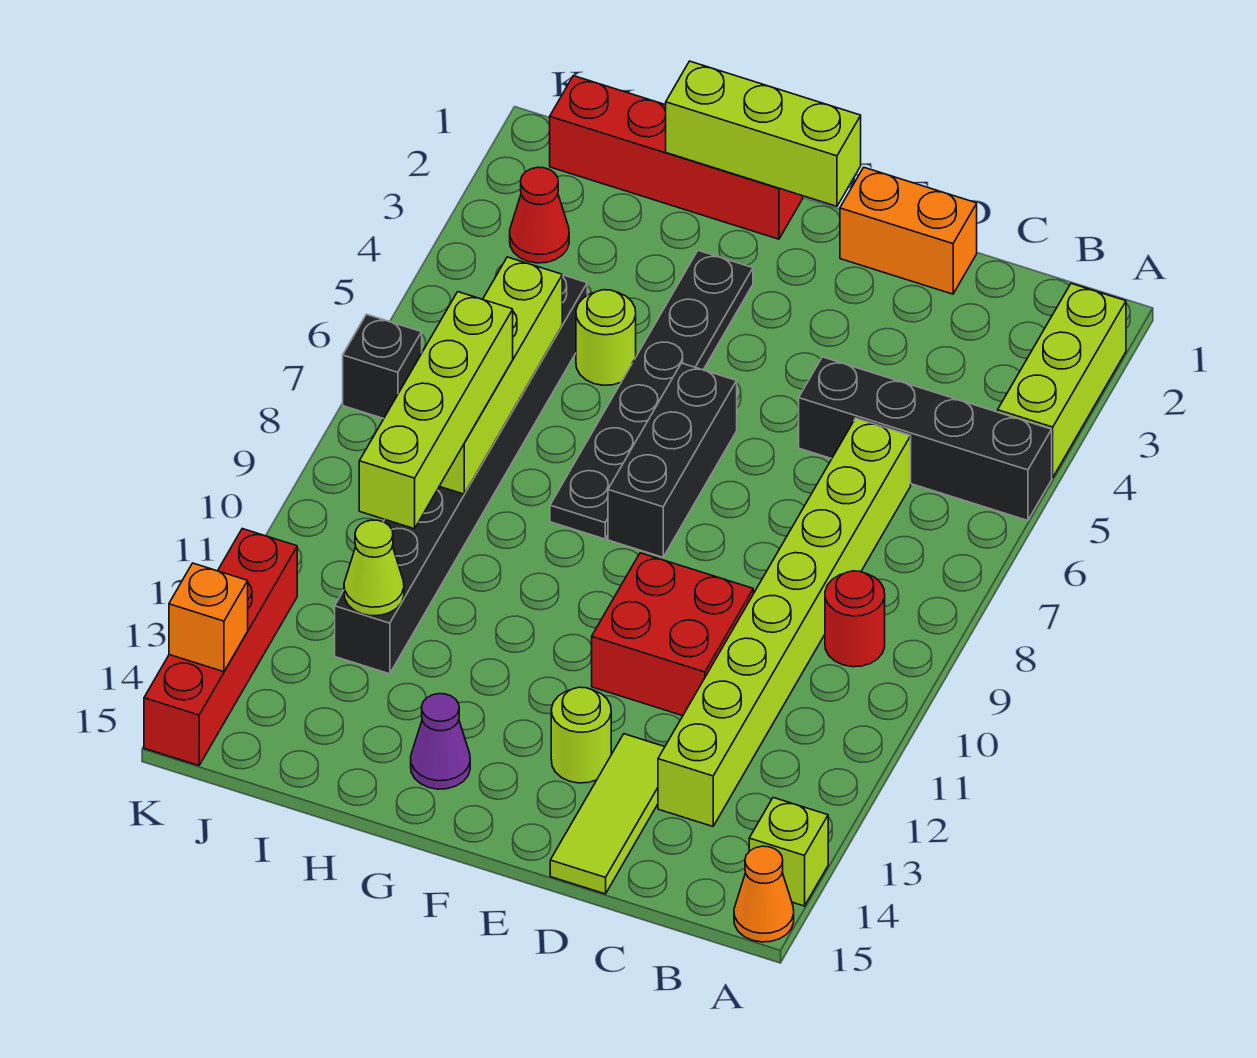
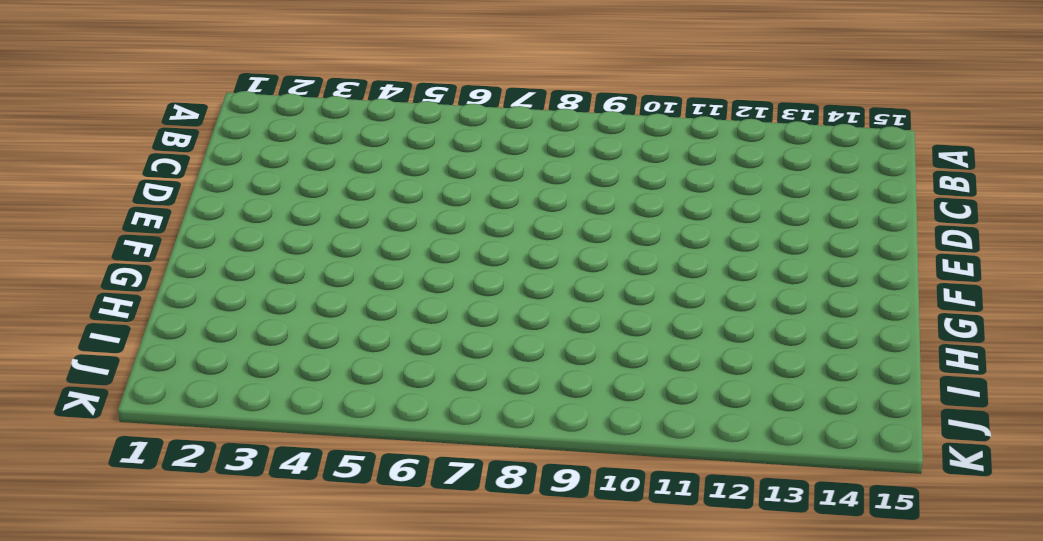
none -> lime brick A2:A4 level 1
none -> black brick A5:D5 level 1
none -> lime brick A14 level 1

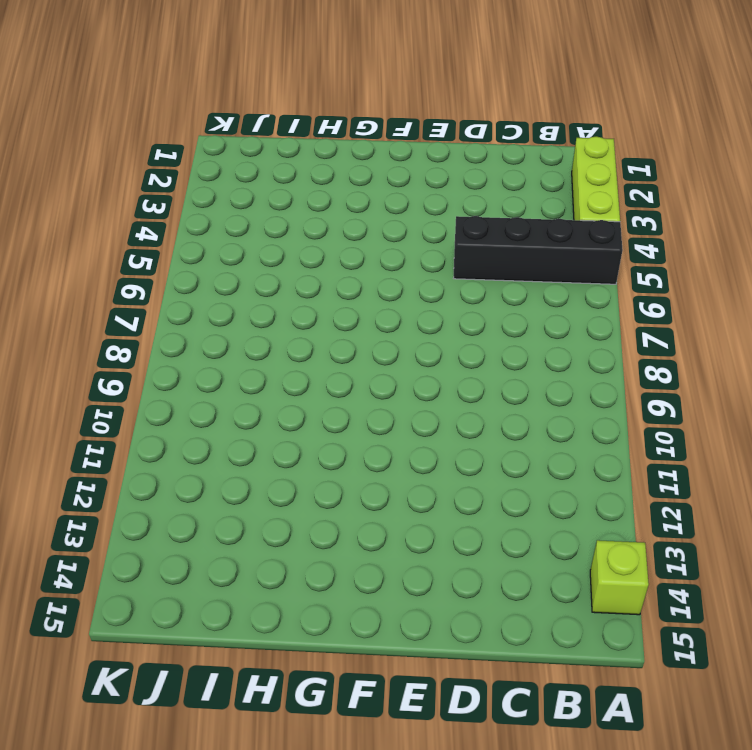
none -> orange cone A15 level 1
none -> red round brick B9 level 1
none -> lime brick C6:C13 level 1

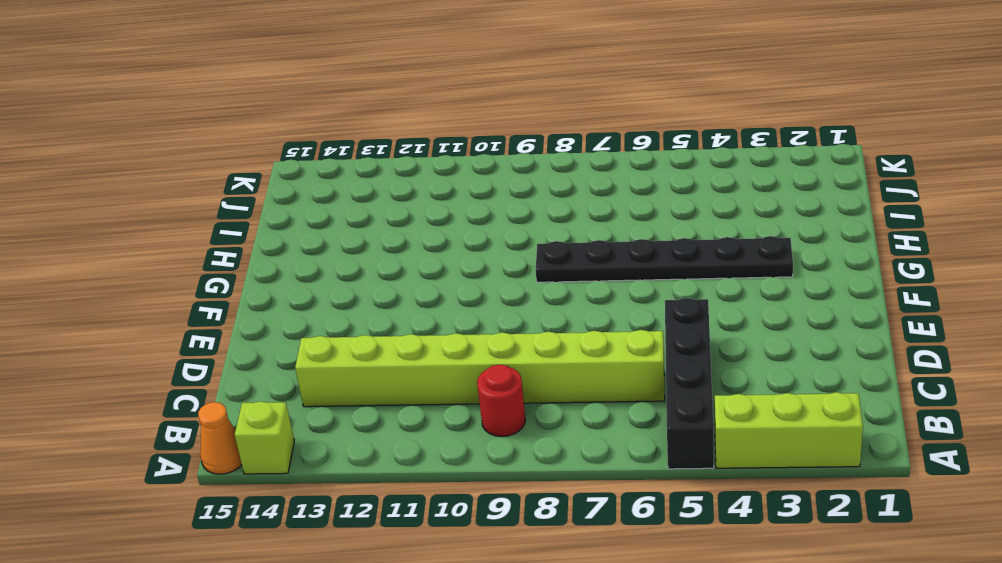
none -> orange brick D1:E1 level 1
none -> red brick D10:E11 level 1
none -> lime tile D13:D15 level 1

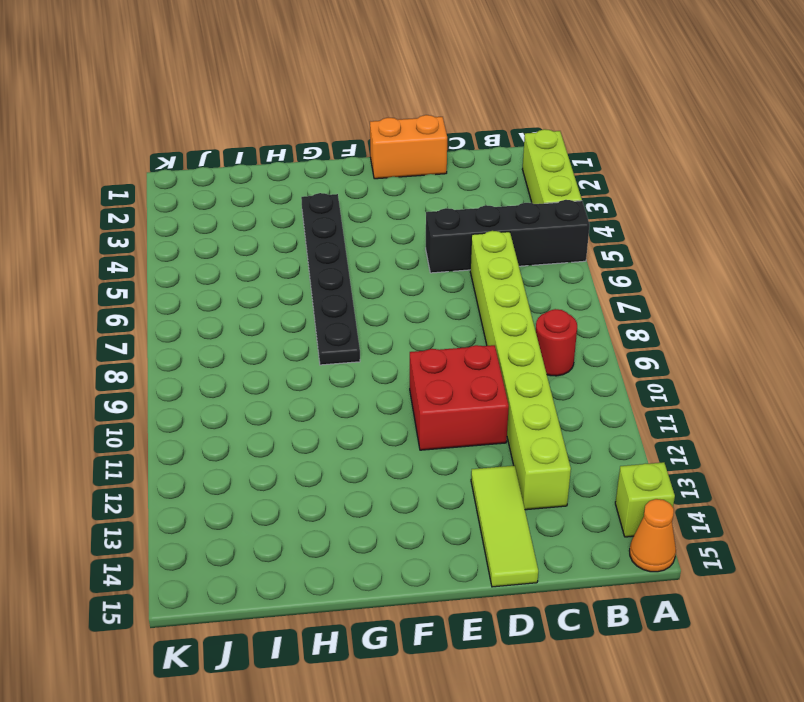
none -> lime round brick E13 level 1
none -> black brick F6:F8 level 1
none -> red brick G1:J1 level 1

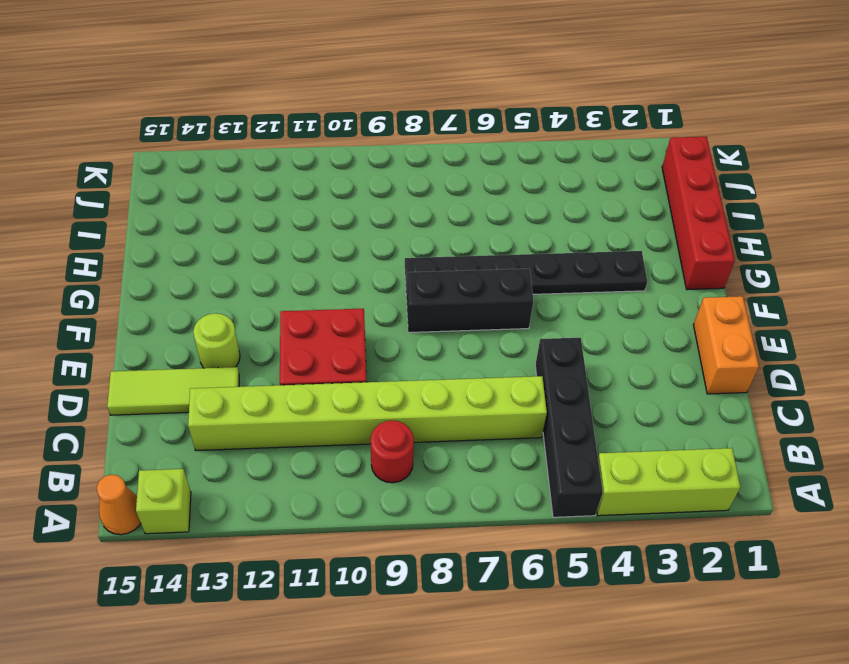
none -> purple cone G14 level 1
none -> lime round brick H5 level 1
none -> black brick I5:I12 level 1

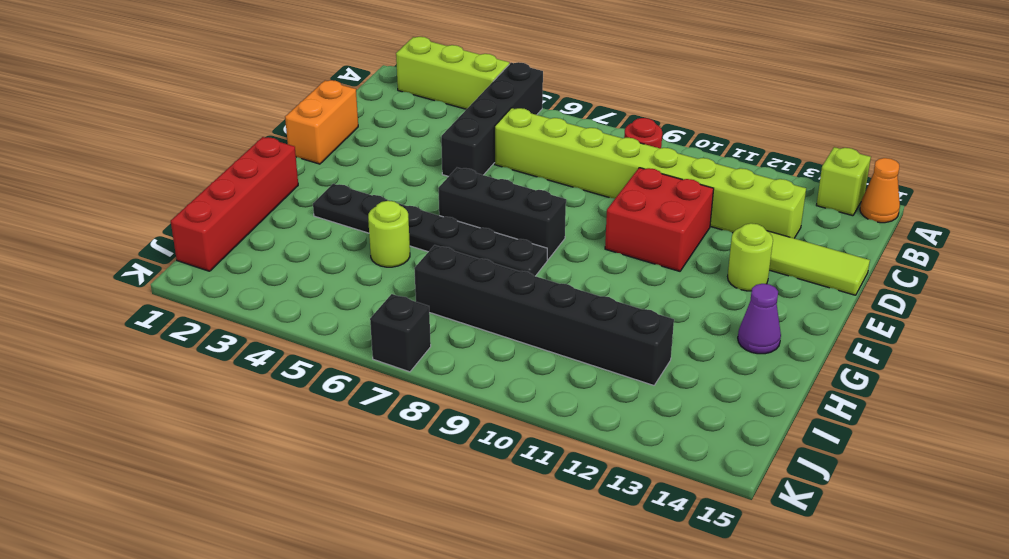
black brick I7:I12 level 1 -> black brick I5:I12 level 1
none -> red cone J3 level 1
none -> red brick K12:K15 level 1
none -> lime brick F1:H1 level 2

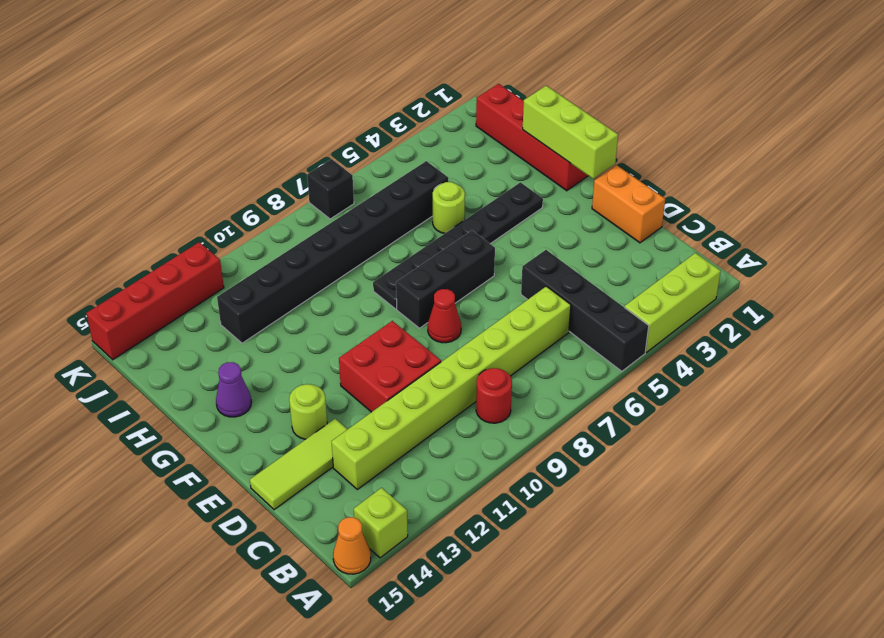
red cone E8 level 1 -> red cone J3 level 1
none -> lime brick I6:I9 level 2
none -> lime cone I12 level 2
none -> orange brick K14 level 2

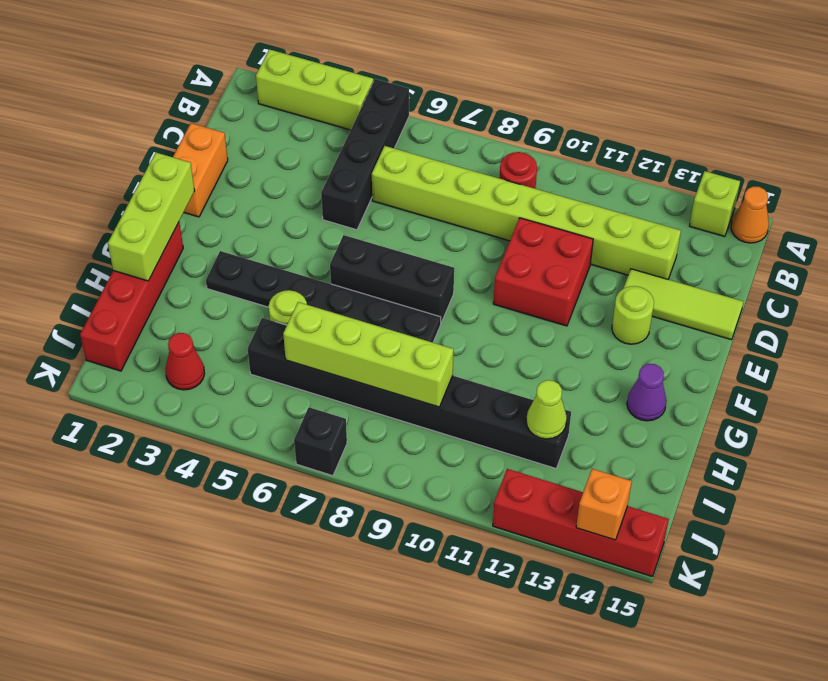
none -> lime brick I8:I11 level 3

